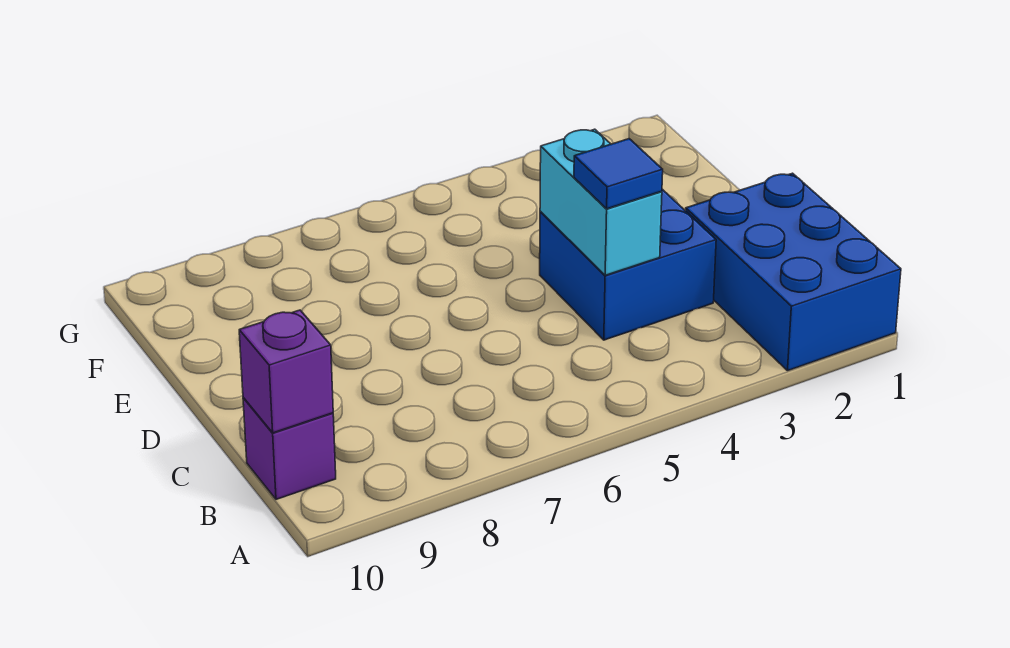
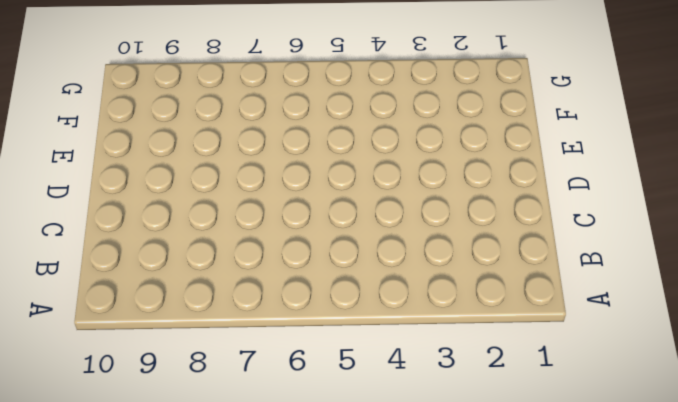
none -> blue brick A1:C2 level 1
none -> purple brick B10 level 1

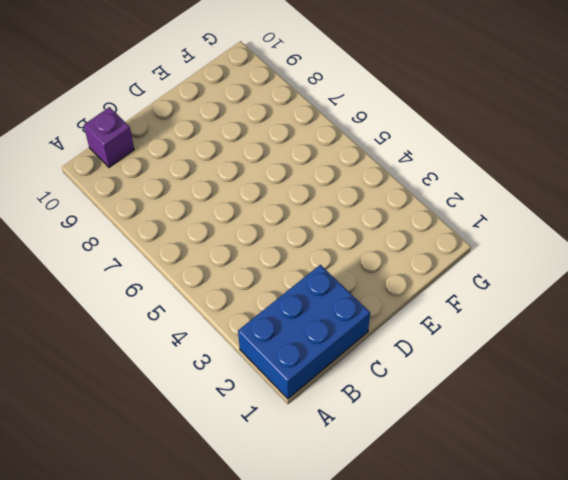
none -> blue brick C3:D4 level 1
none -> purple brick B10 level 2

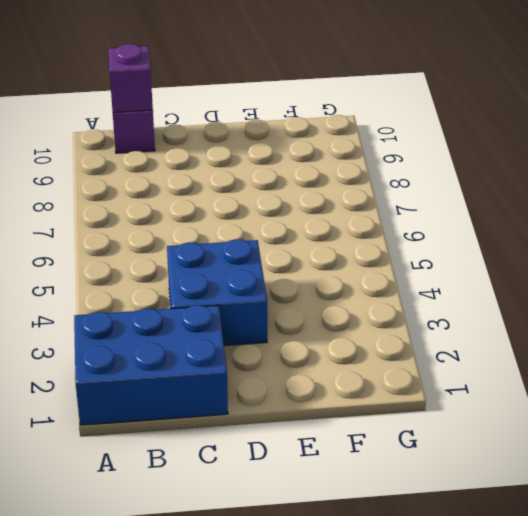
none -> cyan brick C4:D4 level 2
none -> blue tile C4 level 3

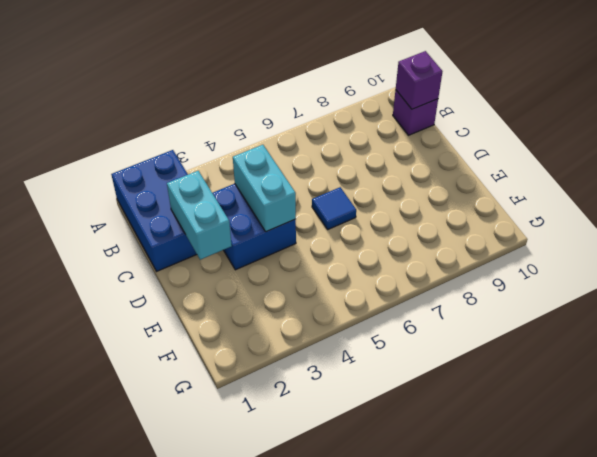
cyan brick C2:D2 level 2 -> none
blue tile D6 level 1 -> blue tile C4 level 3

